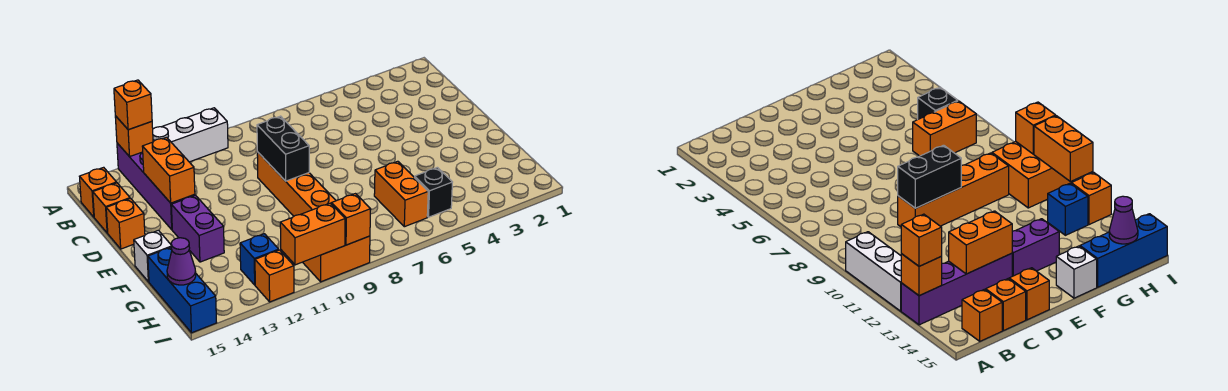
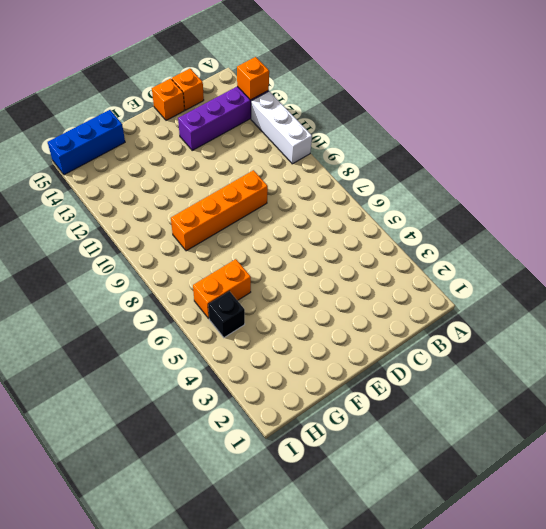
none -> orange brick B15 level 1
none -> purple brick E13:F13 level 1
none -> white brick F15 level 1

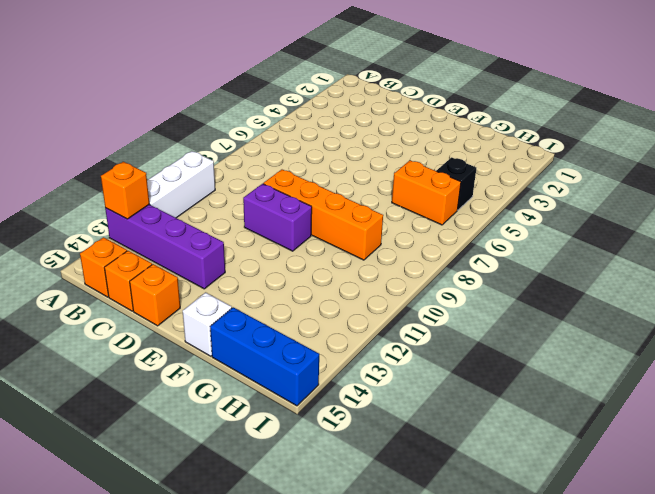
purple brick D10:E10 level 1 -> purple brick E13:F13 level 1
none -> orange brick H9:I10 level 1
none -> blue brick H12 level 1
none -> orange brick I12 level 1

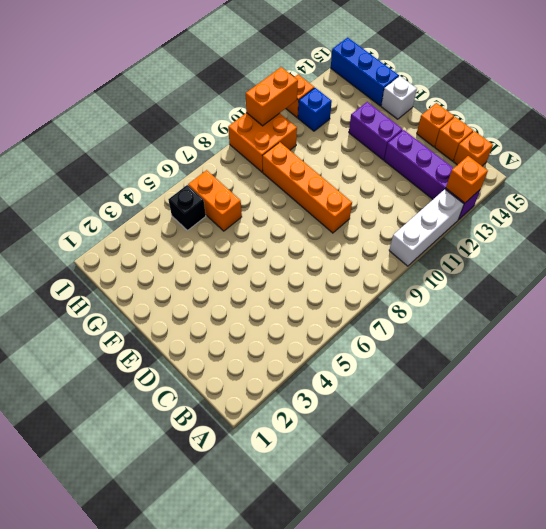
none -> orange brick C13:D13 level 2
none -> black brick D9:E9 level 2
none -> purple cone H15 level 2

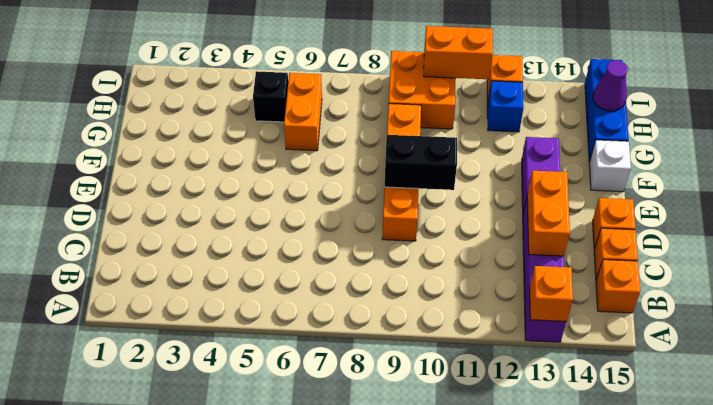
black brick E9:E10 level 2 -> black brick D9:E9 level 2
none -> white brick A10:A12 level 1
none -> orange brick I9 level 2
none -> orange brick A13 level 3

